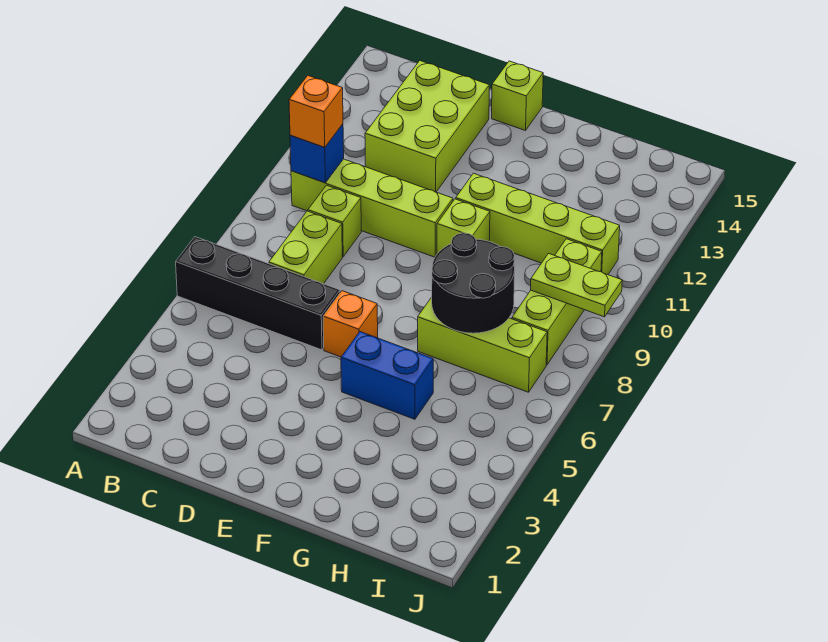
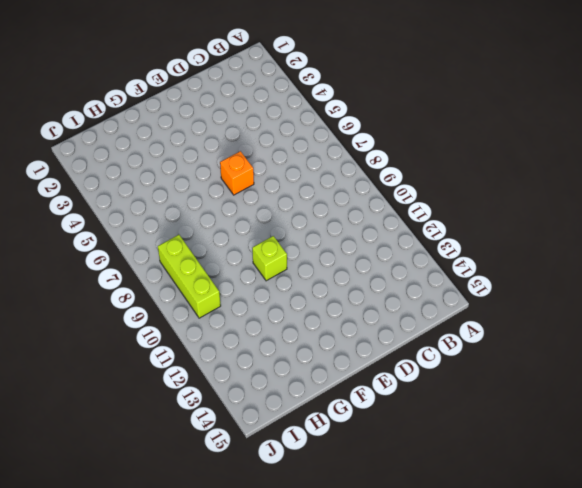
none -> black brick A6:D6 level 1
none -> lime brick B10:E10 level 1
none -> lime brick C7:C8 level 1

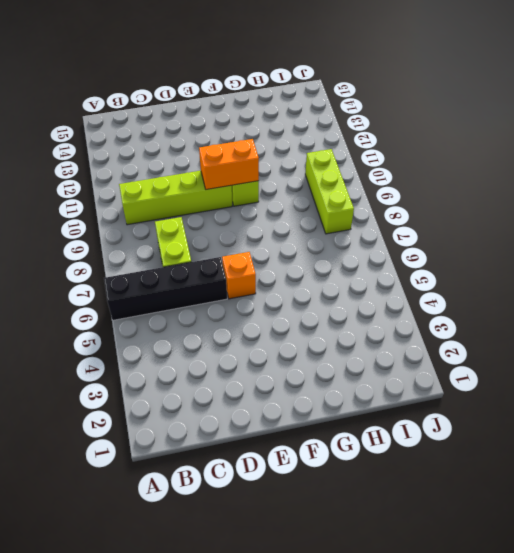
orange brick E10:F10 level 2 -> none
none -> lime brick C9 level 1
none -> lime brick C12:D14 level 1
none -> lime brick E15 level 1

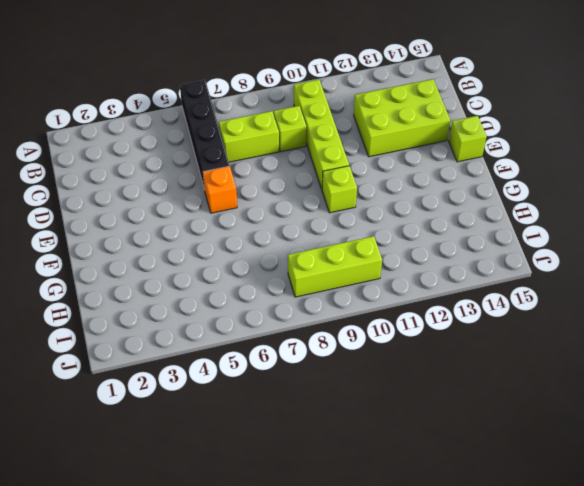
none -> blue brick F5:G5 level 1
none -> lime brick F11:I11 level 1
none -> lime brick G7:I7 level 1

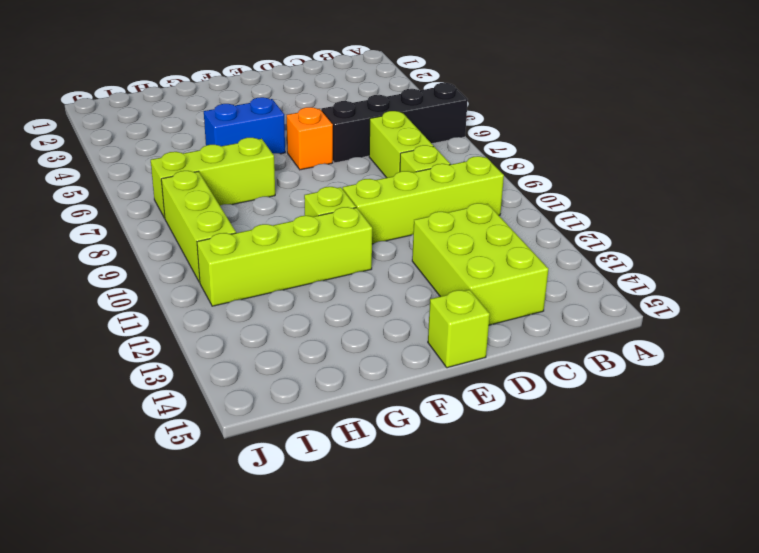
none -> blue brick B10 level 2
none -> black round brick G7:H8 level 2
none -> lime plate I9:J9 level 2

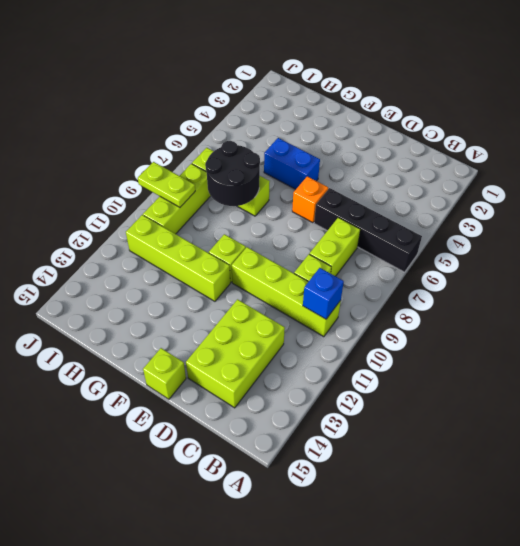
none -> orange brick B10 level 3

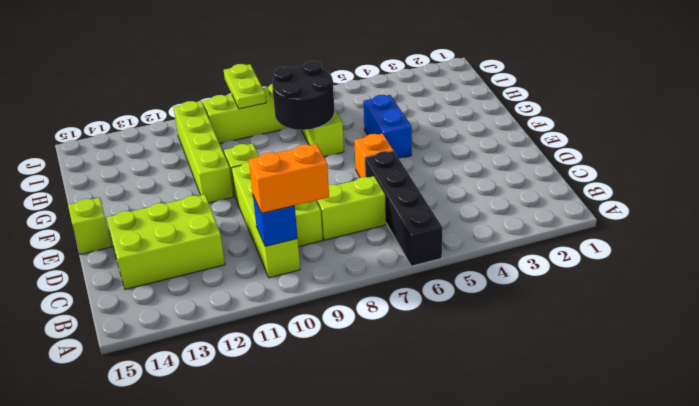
orange brick B9:B10 level 3 -> orange brick B10 level 3

